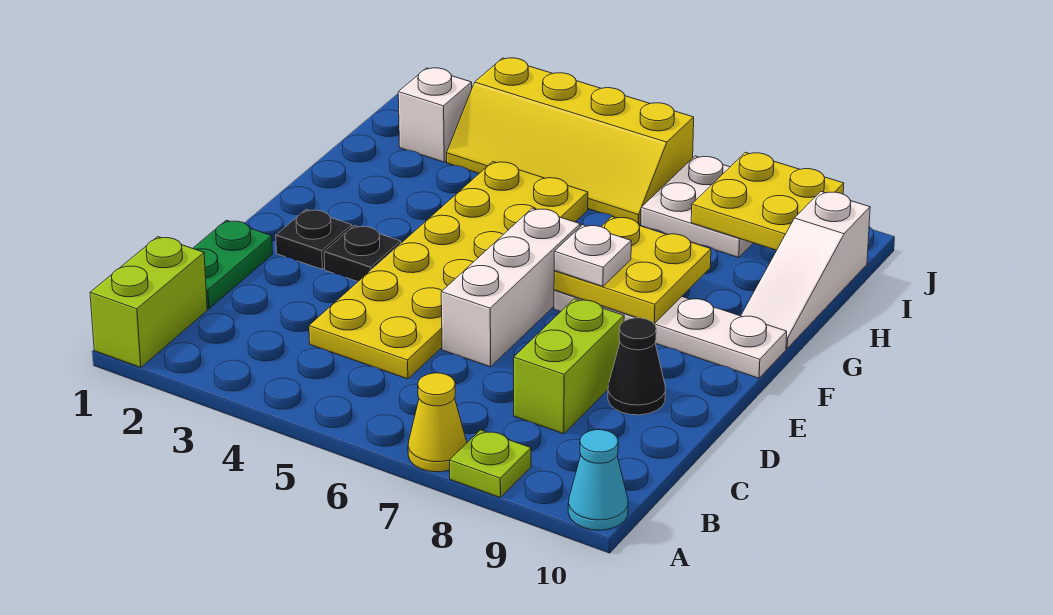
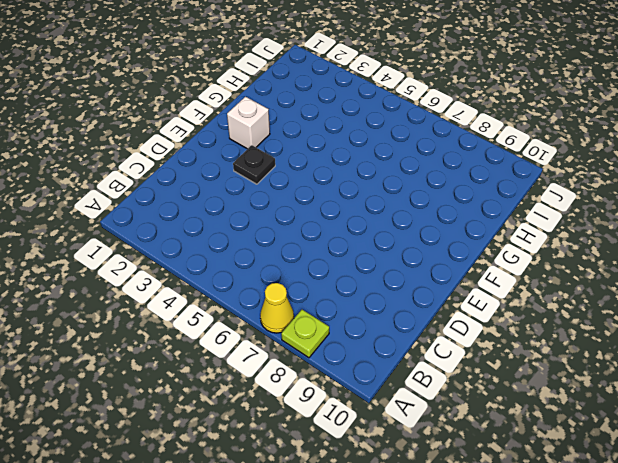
white brick F2 level 1 -> white brick I2 level 1
none -> lime brick A1:B1 level 1
none -> cyan cone A10 level 1
none -> green plate C1:D1 level 1

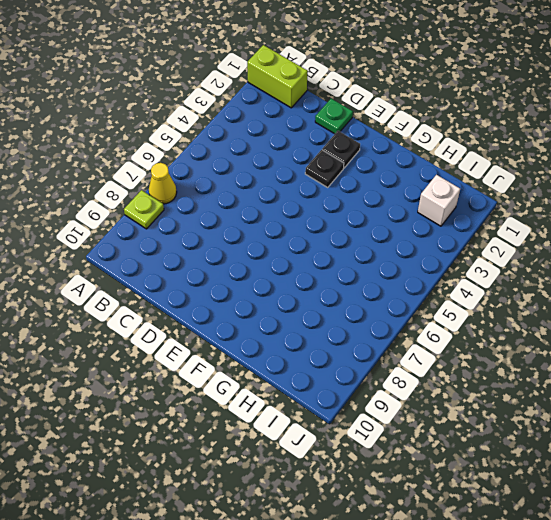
green plate D1 level 1 -> green plate C1:D1 level 1
none -> cyan cone A10 level 1
none -> yellow plate C4:H5 level 1
none -> lime brick C8:D8 level 1

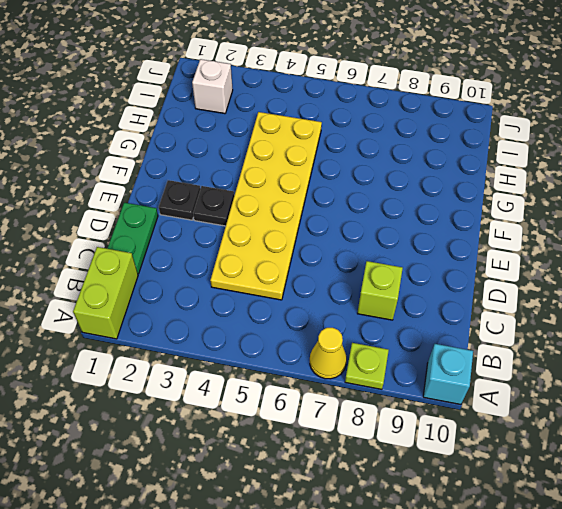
cyan brick A10 level 1 -> cyan cone A10 level 1
lime brick C8 level 1 -> lime brick C8:D8 level 1
none -> white brick D6:F6 level 1
none -> black cone D9 level 1
none -> white plate F7:F10 level 1

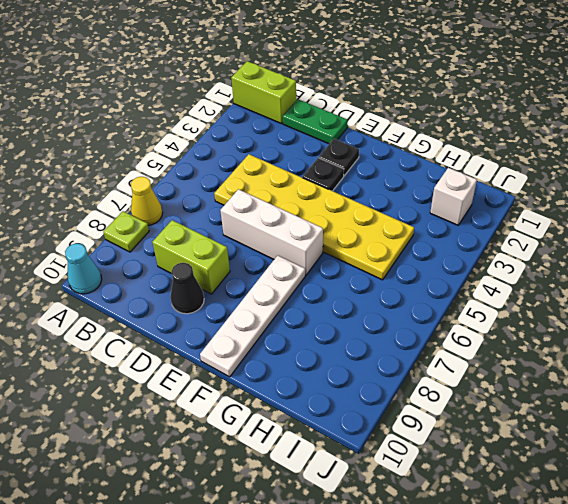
none -> white slope G10:I10 level 1 top I
none -> yellow slope I3:J6 level 1 top J
none -> white plate I7:J8 level 1

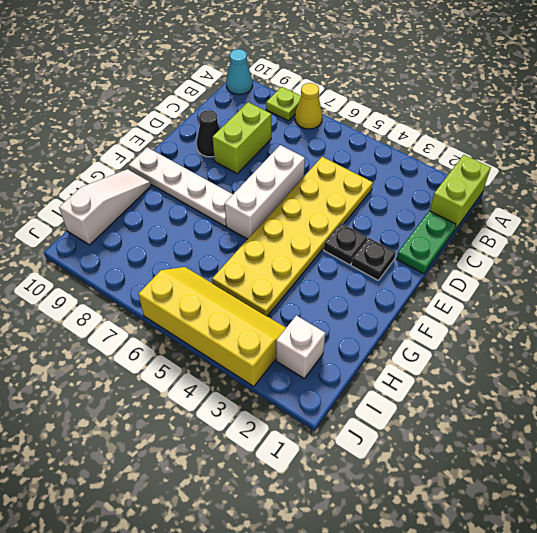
none -> white plate I7:J8 level 1
none -> yellow plate F7:G8 level 2
none -> yellow plate I8:J9 level 2

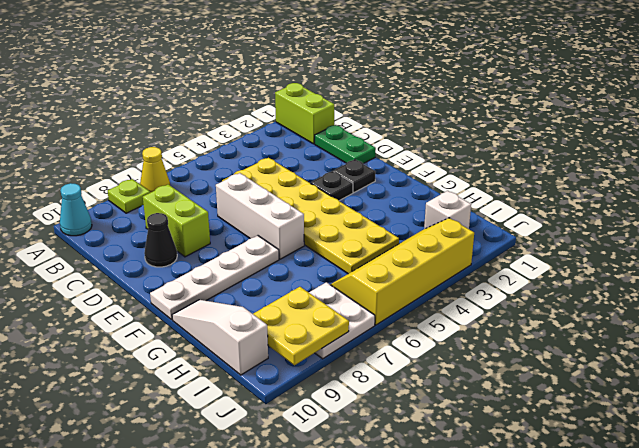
none -> yellow plate F7:G8 level 2
none -> white plate F7 level 3

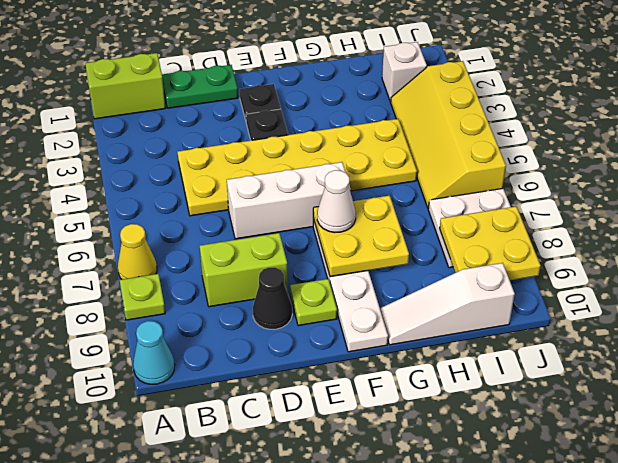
lime plate E9 level 1 -> none
white cone F7 level 3 -> white plate F7 level 3

